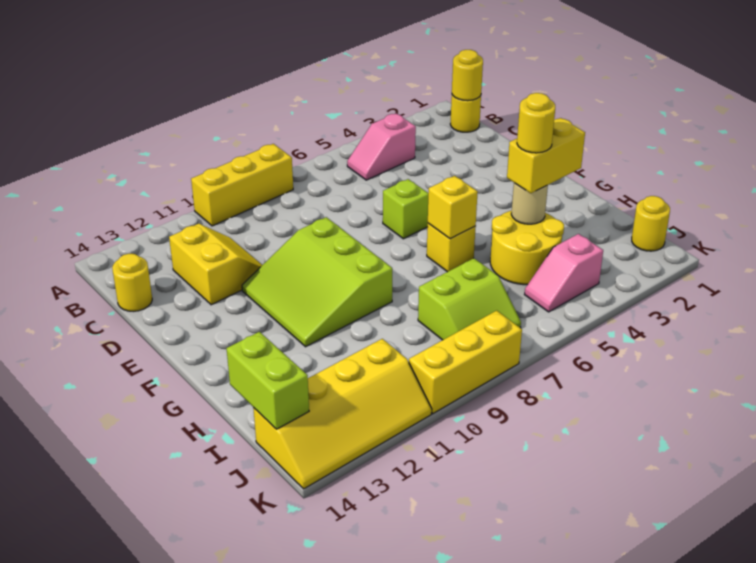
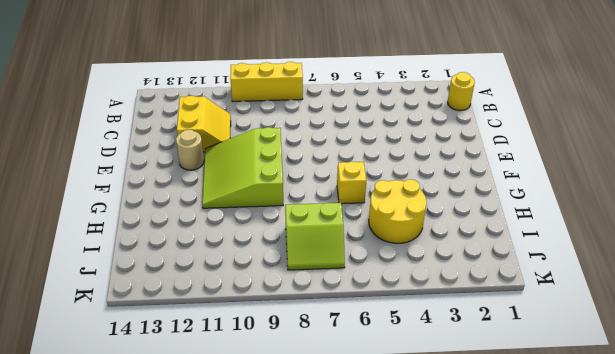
tan round brick E12 level 1 -> tan round brick H4 level 2
none -> pink slope B4:B5 level 1 top 4
none -> yellow round brick C14 level 1
none -> lime brick E6 level 1

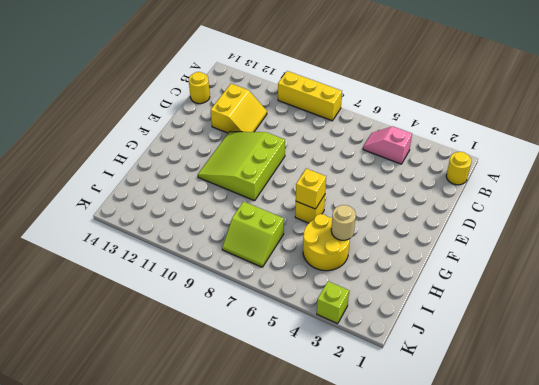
lime brick K3 level 1 -> lime brick E6 level 1
none -> yellow round brick J1 level 1
none -> pink slope J4:J5 level 1 top 4
none -> yellow slope J11:K14 level 1 top J

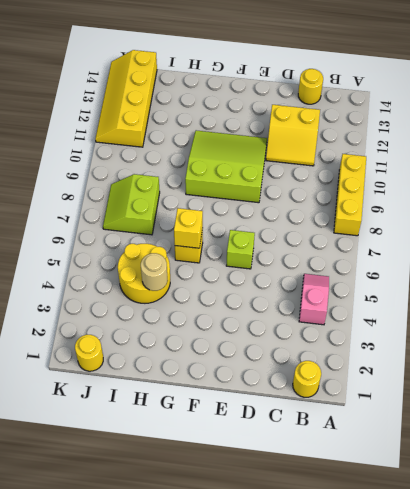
none -> pink slope J4:J5 level 1 top 4
none -> yellow brick K8:K10 level 1
none -> yellow round brick B1 level 2

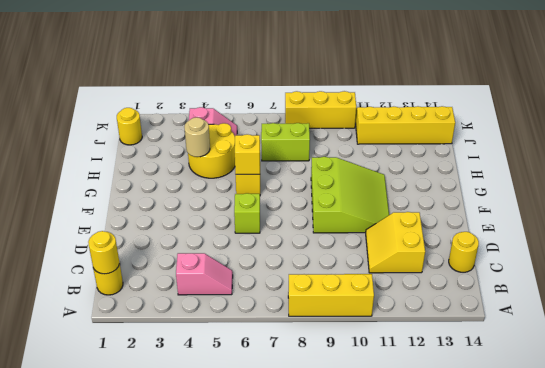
none -> lime brick I14:J14 level 2
none -> yellow brick H3:H4 level 3
none -> yellow round brick H4 level 4

